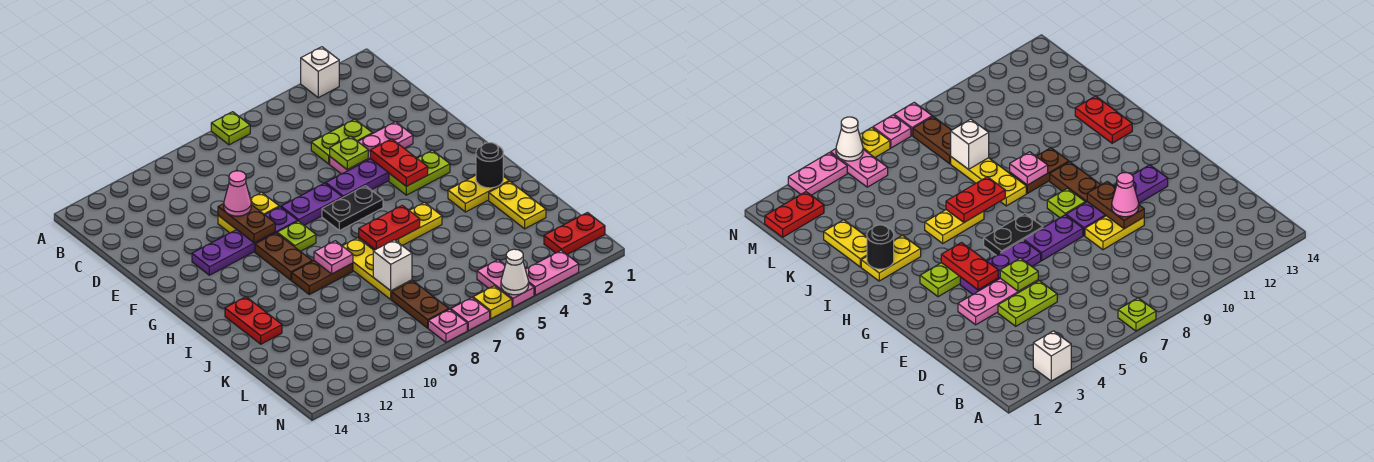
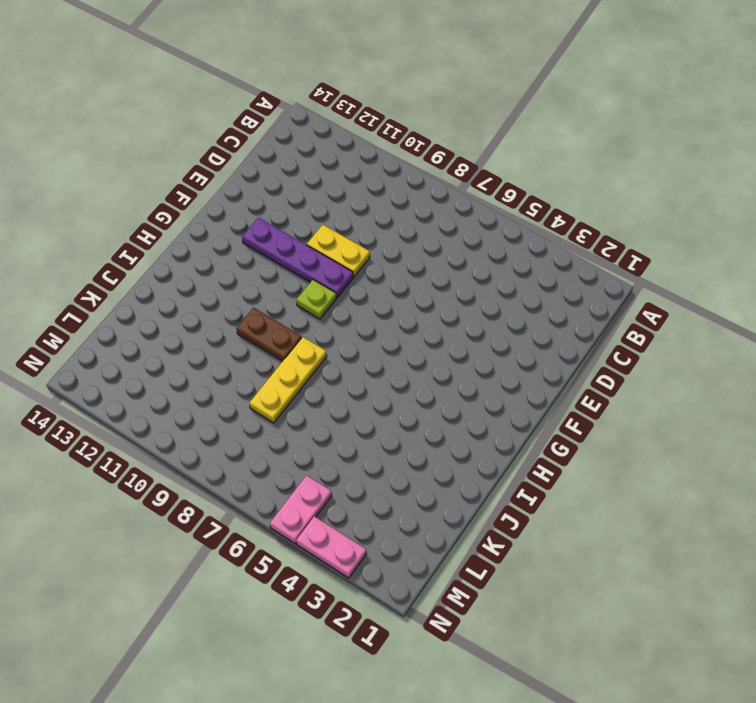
none -> white brick A3 level 1
none -> lime plate A7 level 1
none -> lime plate D4:D5 level 1
none -> pink plate E3:E5 level 1

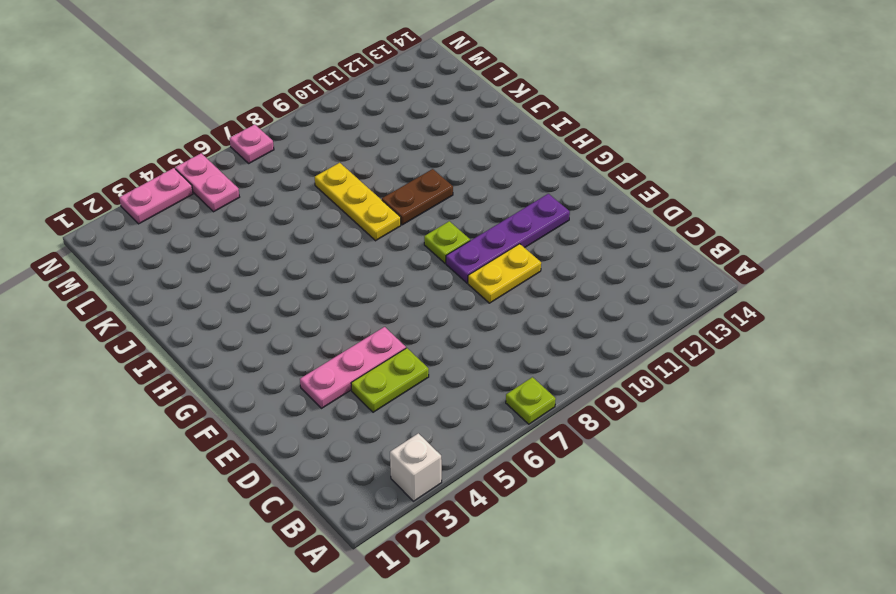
none -> purple plate F4:F6 level 1
none -> purple plate F7:F8 level 1
none -> lime plate G3:G4 level 1
none -> black plate G6:G7 level 1

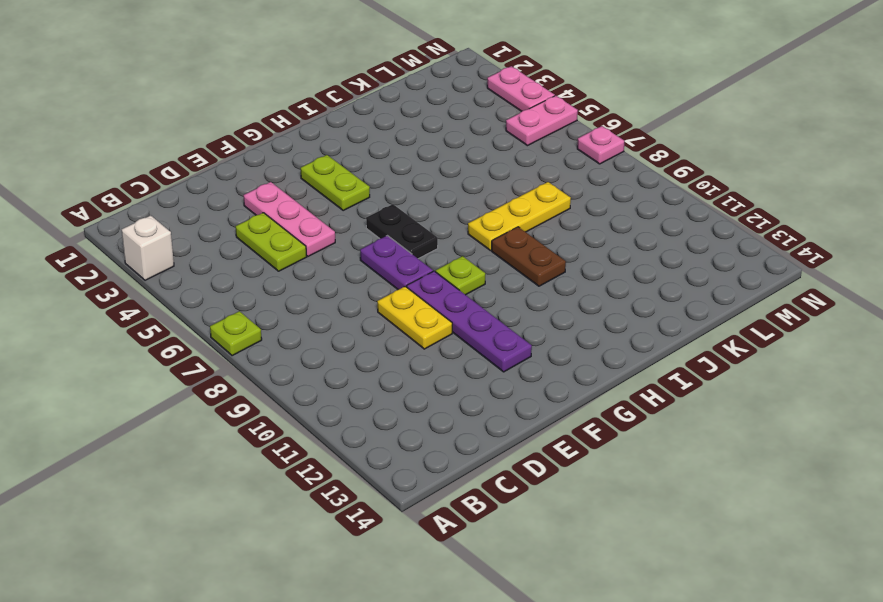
none -> purple plate F4:F6 level 1
none -> brown plate G10:H10 level 1
none -> yellow plate I2:I3 level 1
none -> yellow plate I5:I6 level 1

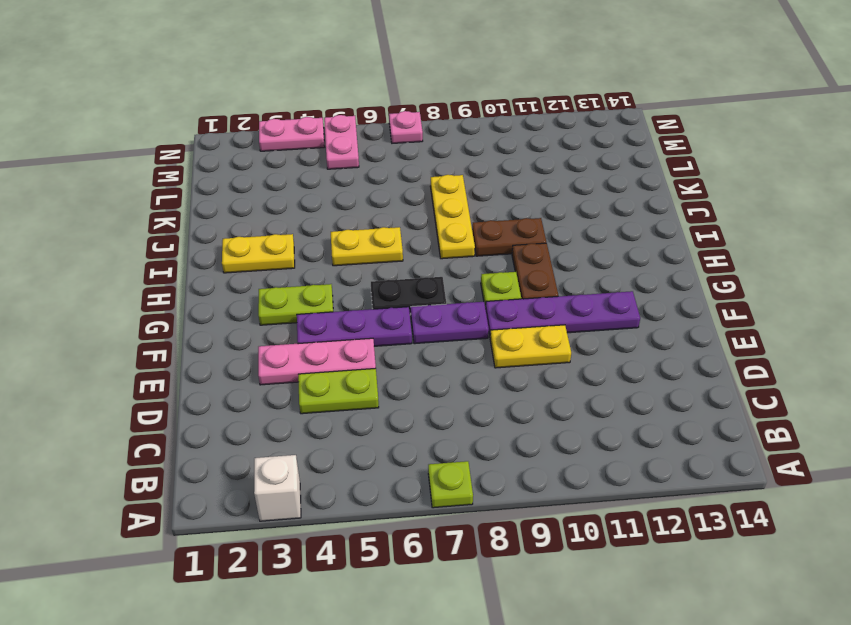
none -> red plate I13:J13 level 1
none -> yellow plate J2:K2 level 1
none -> brown plate L8:M8 level 1
none -> red plate M1:M2 level 1

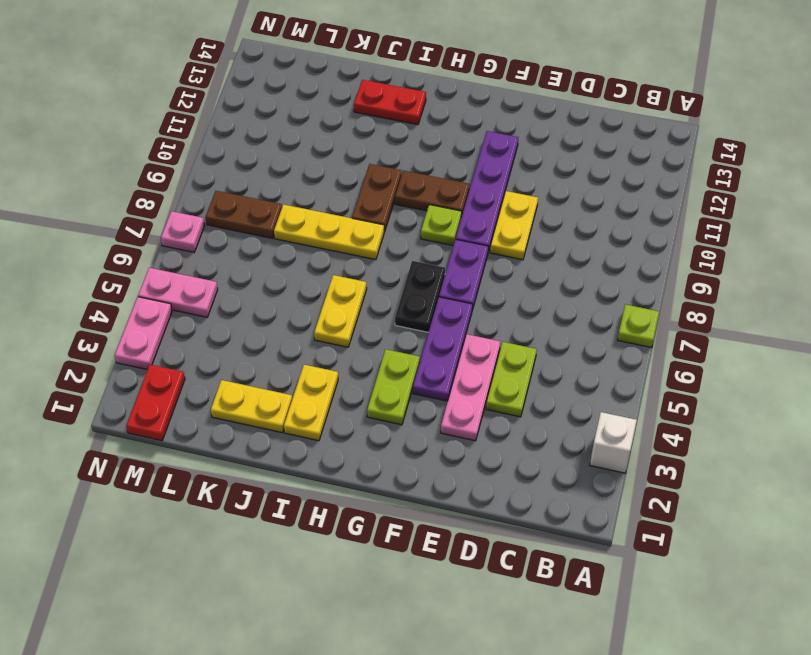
none -> yellow plate N6 level 1
none -> pink plate N8 level 1
none -> lime plate E5 level 2
none -> brown plate E10:F10 level 2

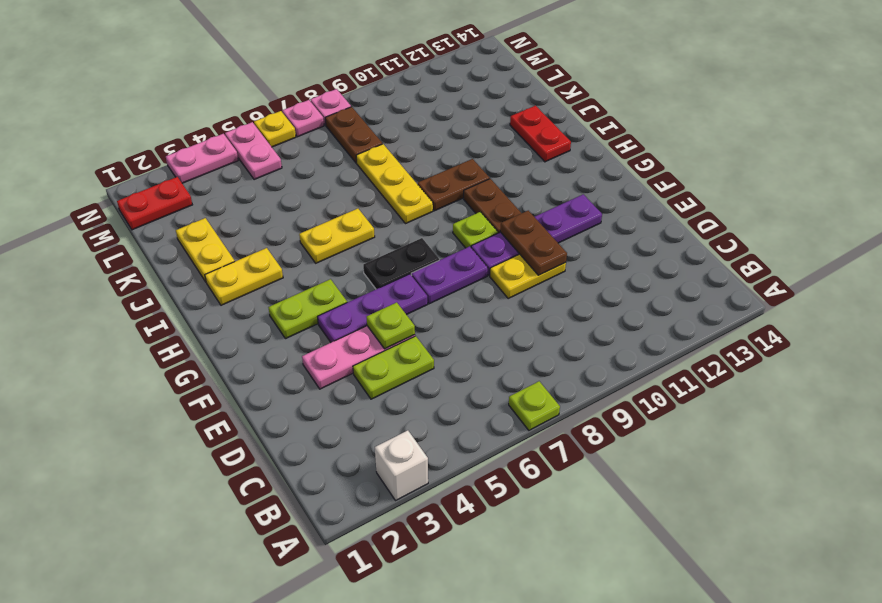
none -> red plate F4:G4 level 2
none -> black round brick I2 level 2
none -> red plate I6:I7 level 2
none -> pink plate I9 level 2

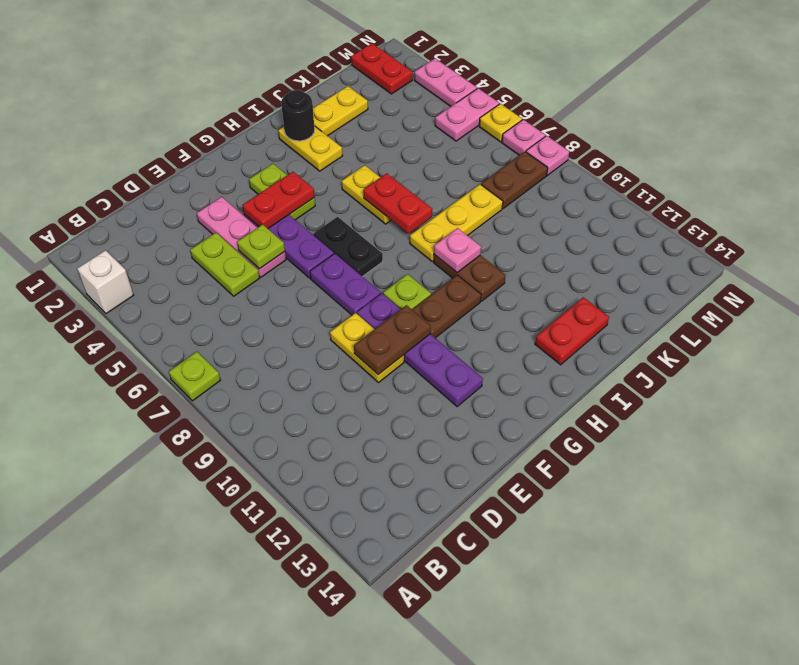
none -> white brick K8 level 2
none -> white cone N5 level 2
none -> pink cone E10 level 3

